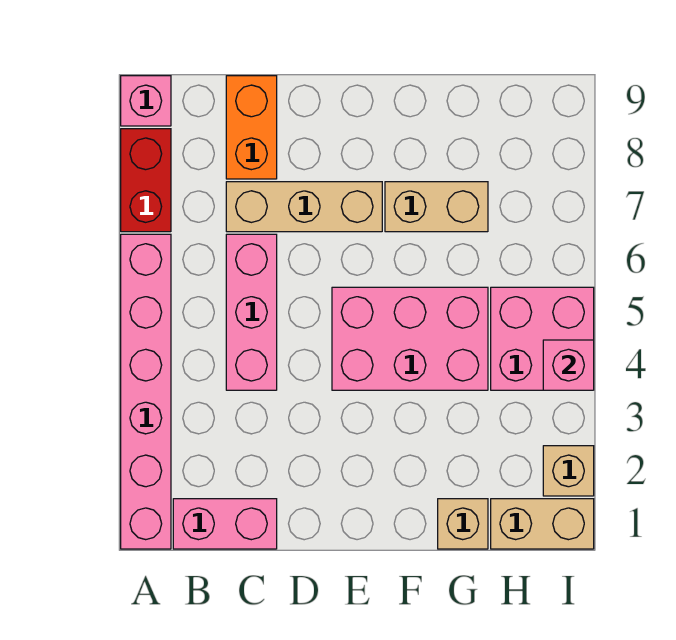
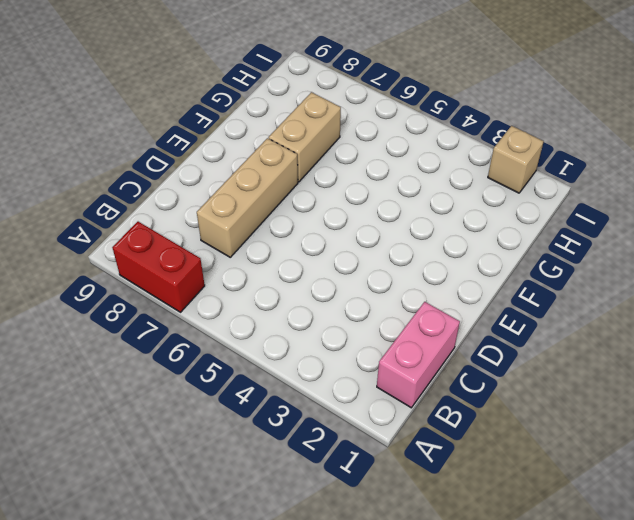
none -> pink brick A1:A6 level 1
none -> pink brick A9 level 1
none -> pink brick C4:C6 level 1

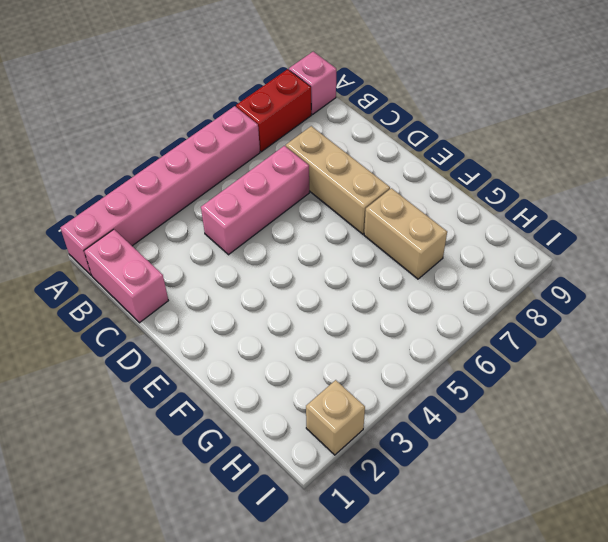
none -> orange brick C8:C9 level 1
none -> pink brick E4:G5 level 1
none -> tan brick G1 level 1

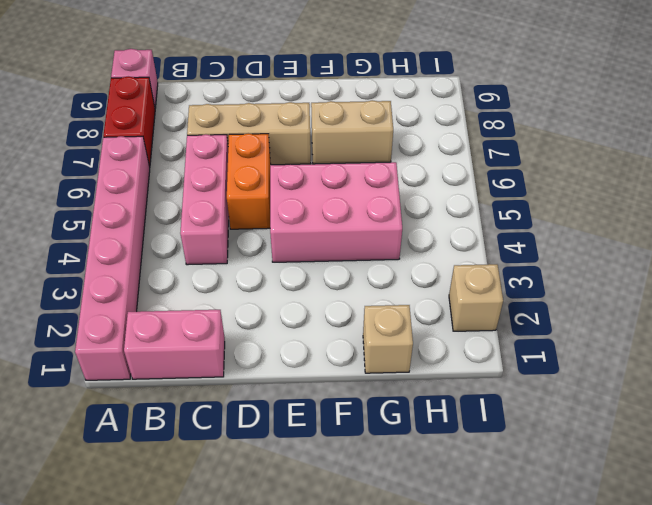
orange brick D5:D6 level 1 -> orange brick C8:C9 level 1
none -> tan brick H1:I1 level 1
none -> pink brick H4:I5 level 1
none -> pink brick I4 level 2

